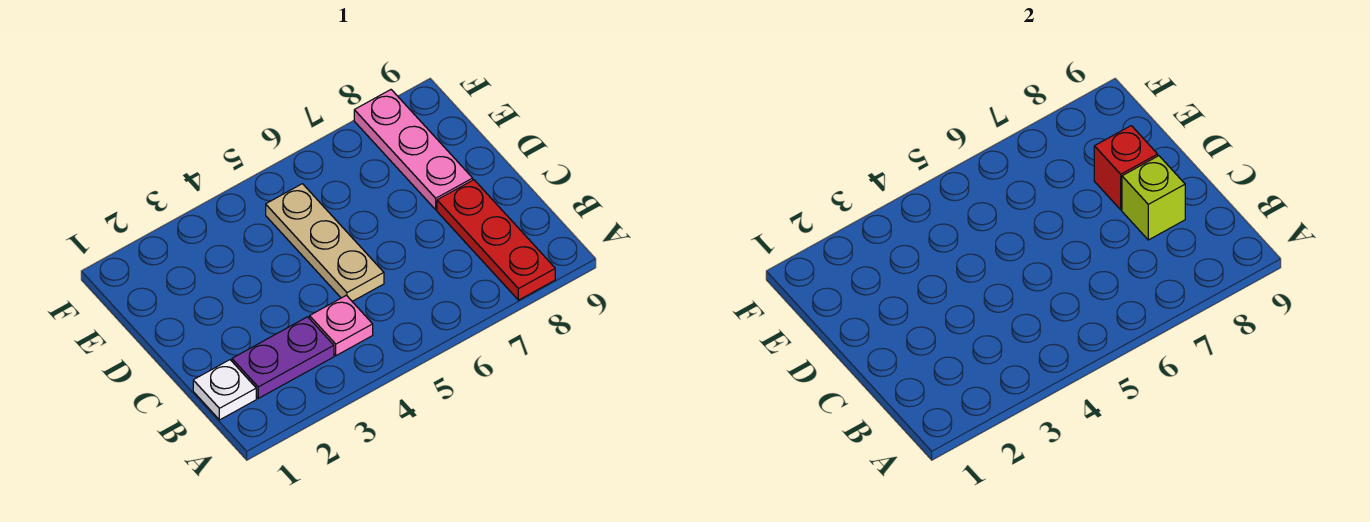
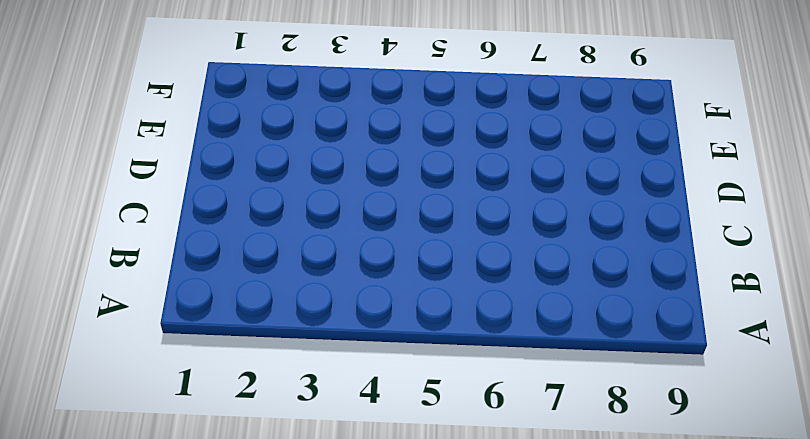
none -> red plate A8:C8 level 1
none -> white plate B1 level 1

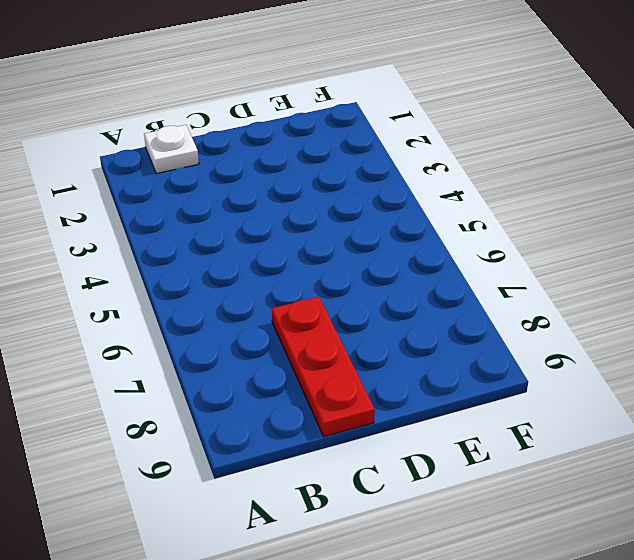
red plate C7:C9 level 1 -> red plate A8:C8 level 1
none -> purple plate B2:B3 level 1
none -> pink plate B4 level 1

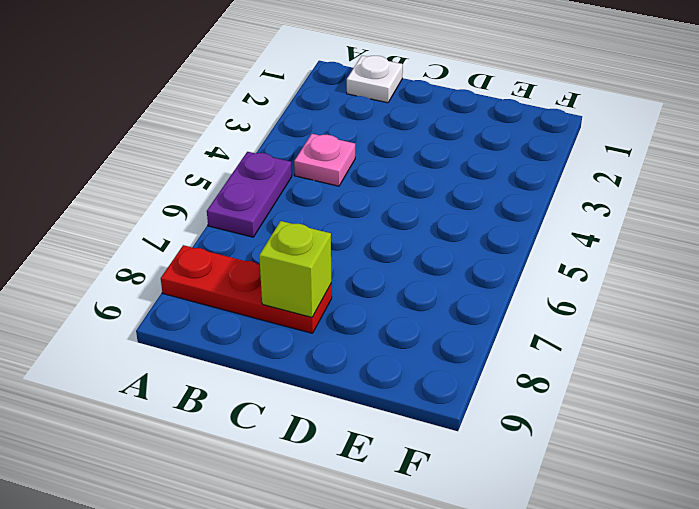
purple plate A5:A6 level 1 -> purple plate B2:B3 level 1
none -> tan plate C5:E5 level 1
none -> pink plate D8:F8 level 1

